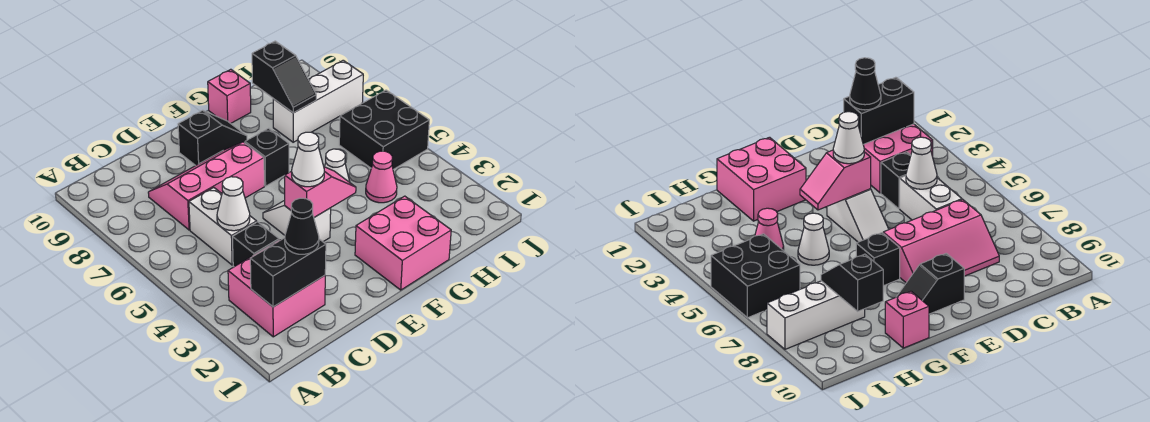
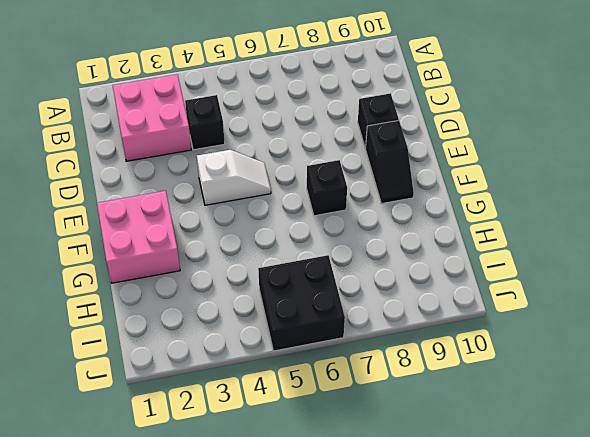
black brick D9 level 1 -> none
none -> white brick C5:C6 level 1
none -> pink slope C7:E8 level 1 top 7
none -> white cone G5 level 1

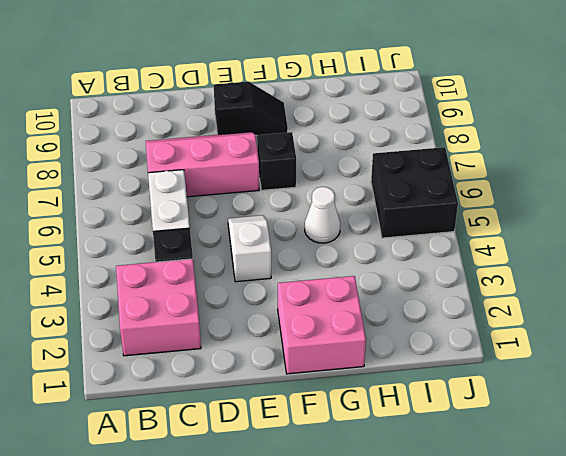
none -> pink brick G10 level 1
none -> pink cone H4 level 1
none -> white brick H8:J8 level 1

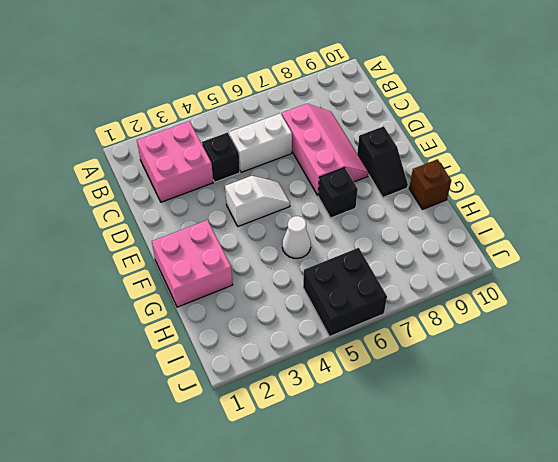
brown brick G10 level 1 -> pink brick G10 level 1
none -> pink cone H4 level 1
none -> white brick H8:J8 level 1
none -> black brick B2:C2 level 2

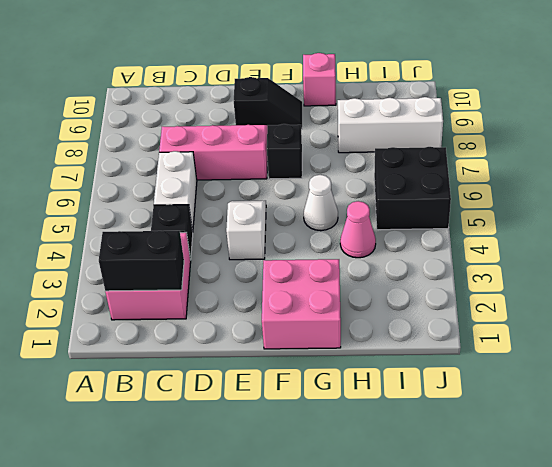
none -> white cone C5 level 2
none -> pink slope E4:F4 level 2 top E
none -> black slope H8:H9 level 2 top 9

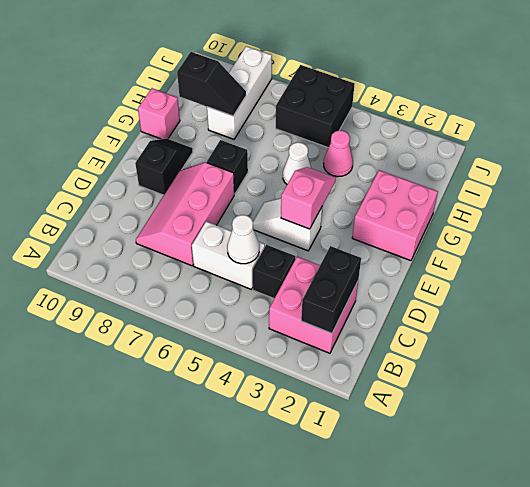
none -> black cone C2 level 3
none -> white cone E4 level 3

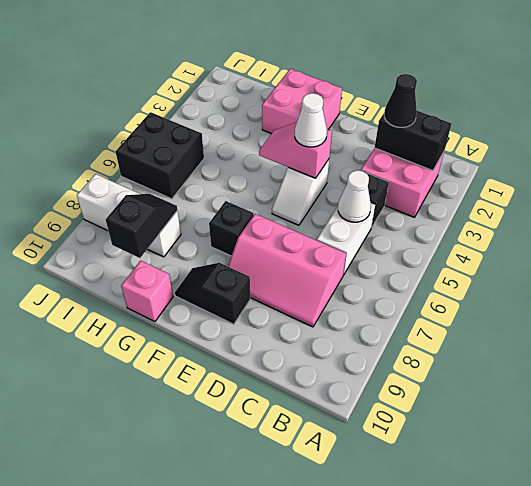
none -> white cone G5 level 1
none -> pink cone H4 level 1

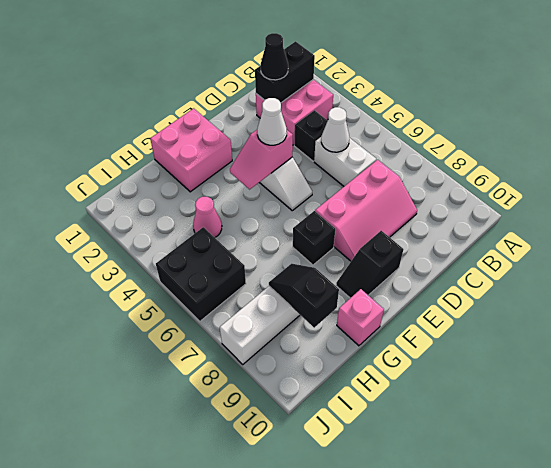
none -> white cone G5 level 1

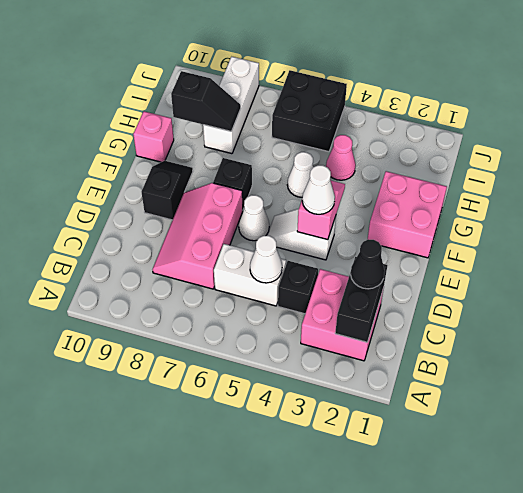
white cone E6 level 1 -> none

